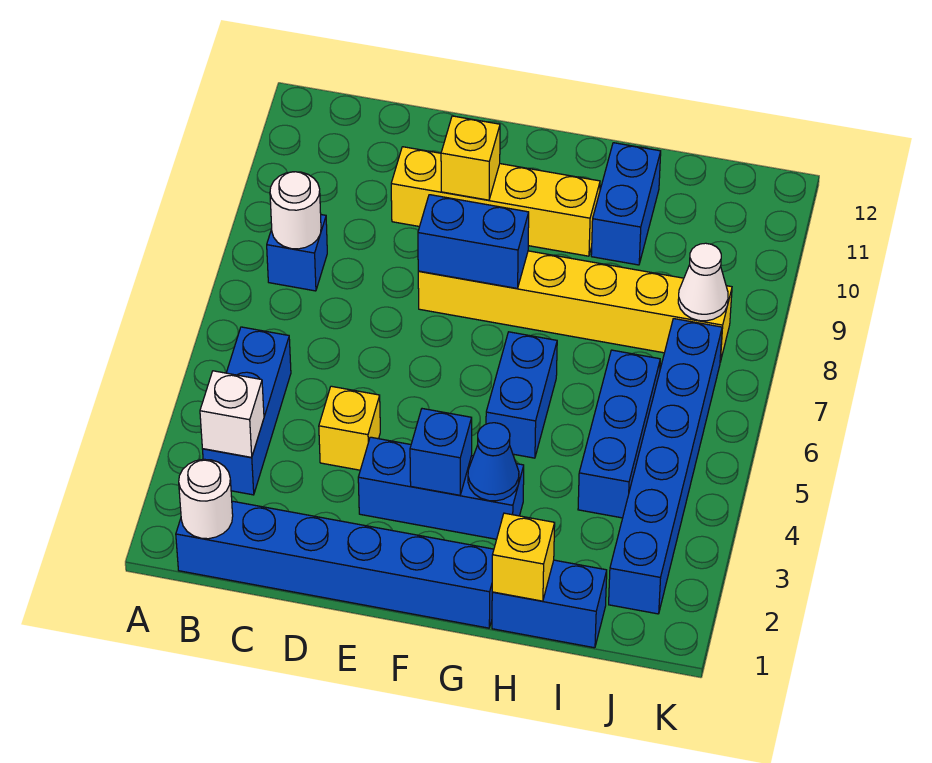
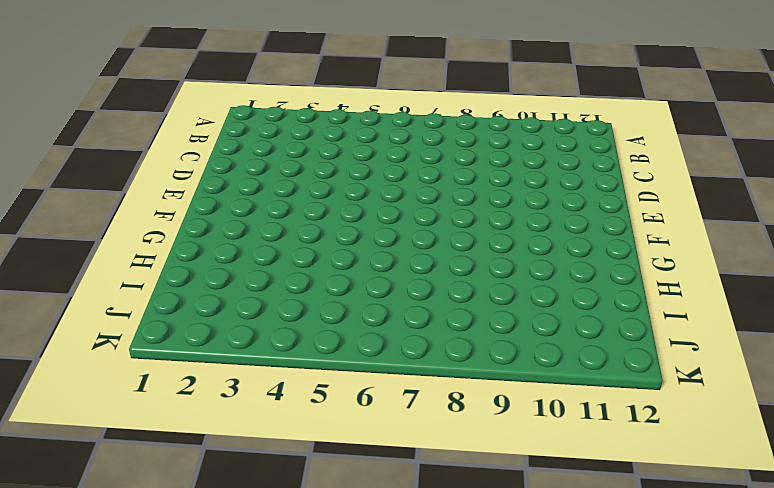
none -> blue brick B1:G1 level 1
none -> blue brick B3:B5 level 1
none -> blue brick B8 level 1

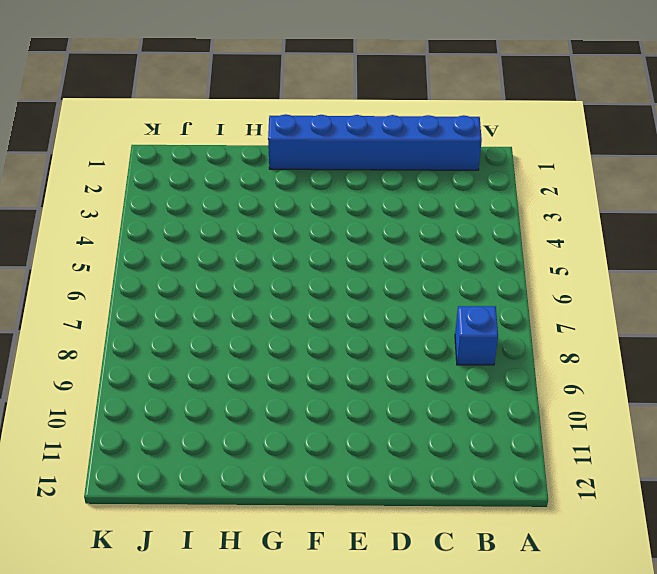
none -> blue brick B3:B5 level 1
none -> yellow brick D4 level 1
none -> yellow brick D10:G10 level 1

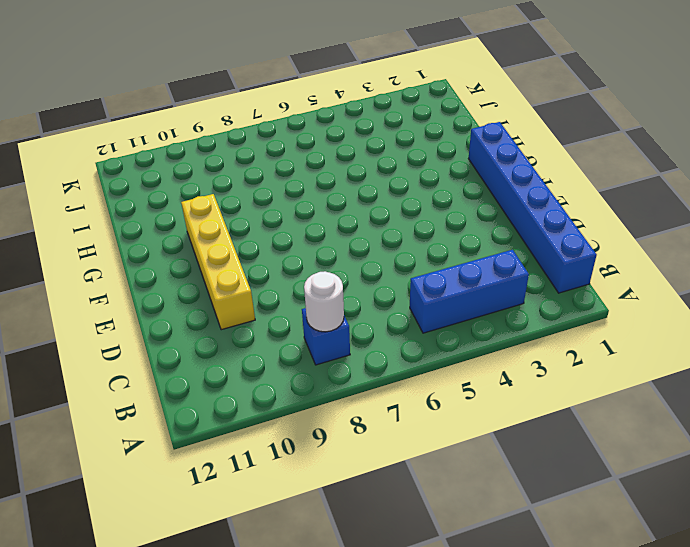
none -> yellow brick D4 level 1
none -> blue brick E3:G3 level 1
none -> yellow brick E8:J8 level 1

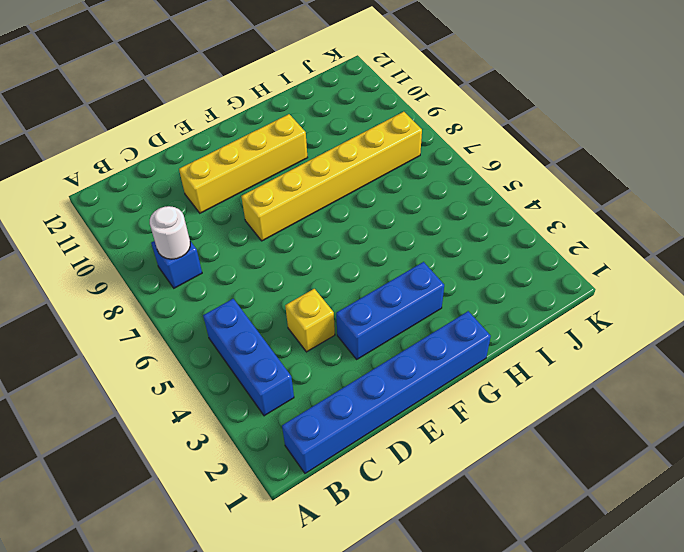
none -> blue brick G5:G6 level 1
none -> blue brick H1:I1 level 1
none -> blue brick H10:H11 level 1

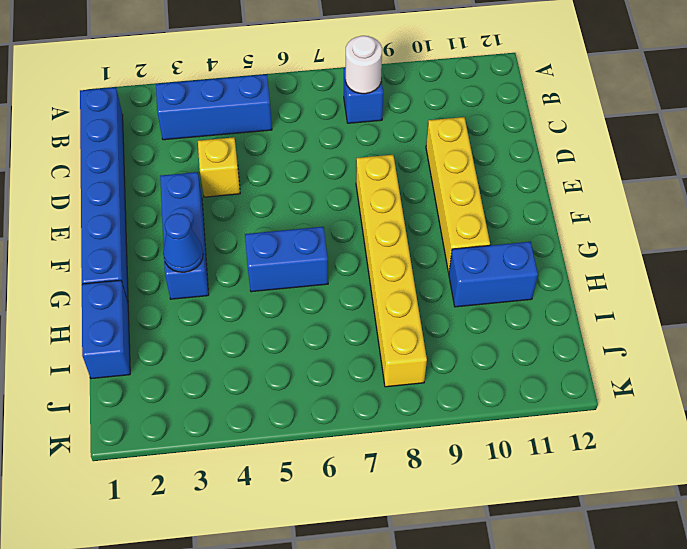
none -> blue brick I4:I6 level 1
none -> blue brick J2:J7 level 1
none -> white round brick B1 level 2

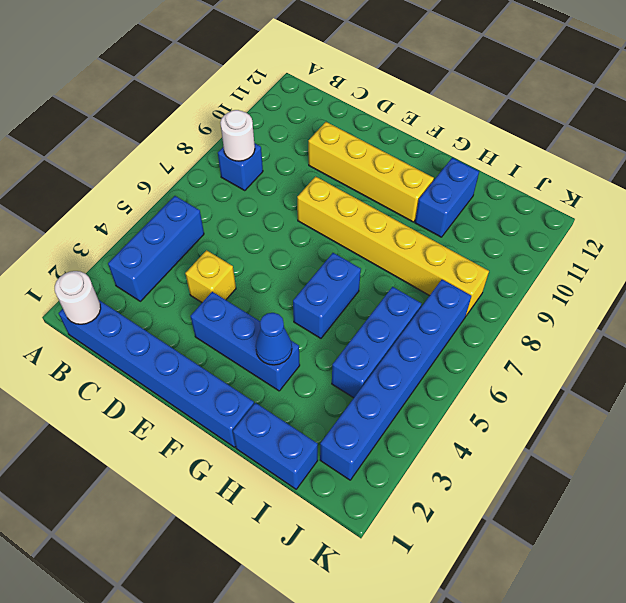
none -> white brick B3 level 2
none -> blue brick E8:F8 level 2
none -> yellow brick E10 level 2

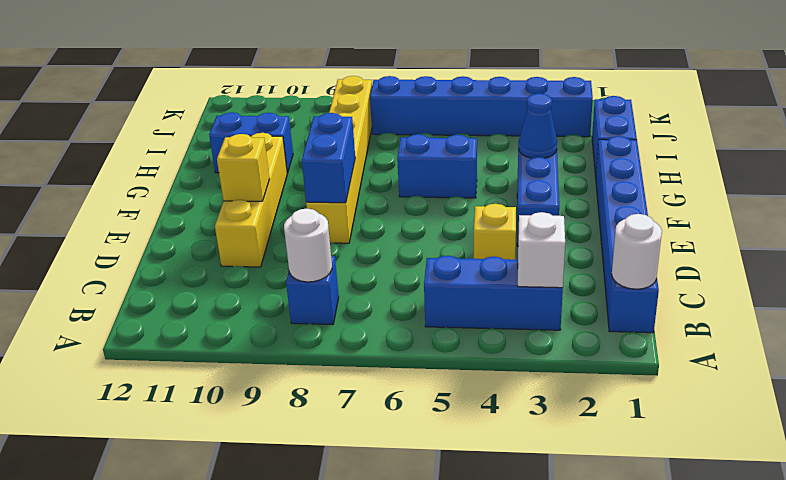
none -> blue brick I4:I6 level 1
none -> blue brick F3 level 2
none -> yellow brick H1 level 2

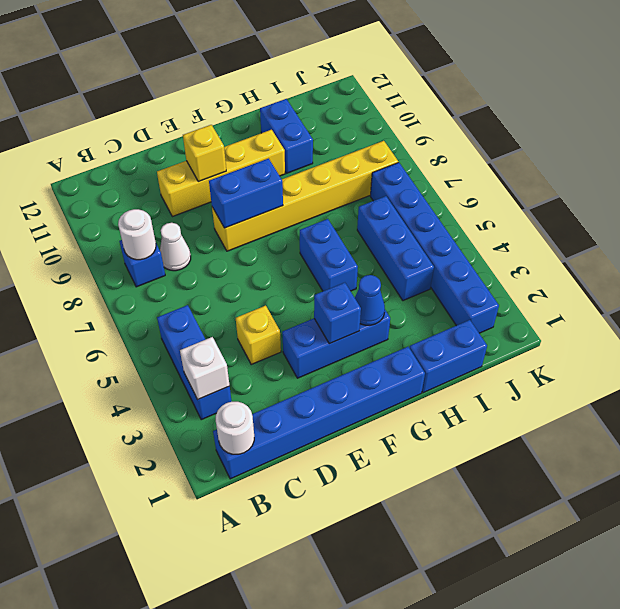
white cone C8 level 1 -> white cone J8 level 2
none -> yellow brick H1 level 2

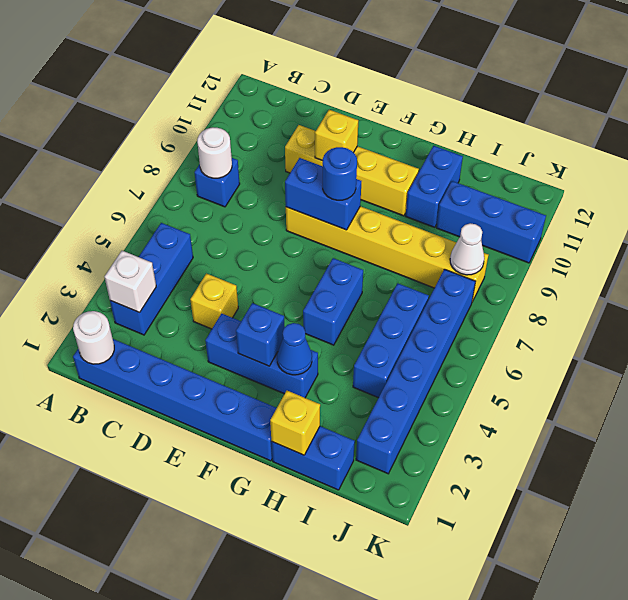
blue round brick F8 level 3 -> none
blue brick I10:K10 level 1 -> none

